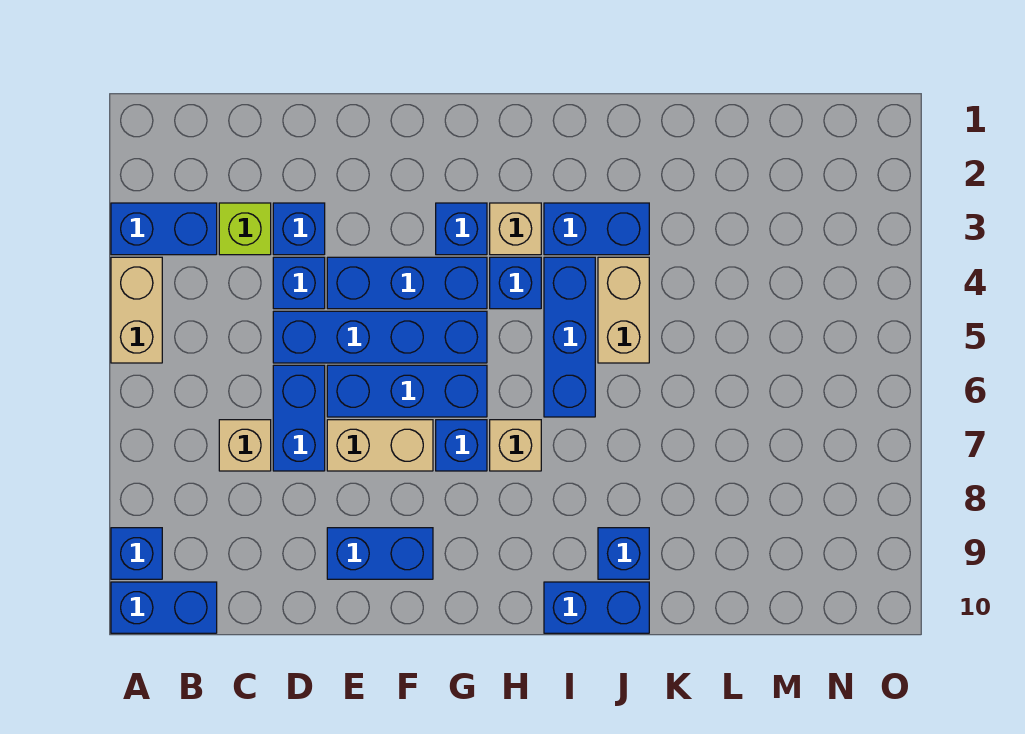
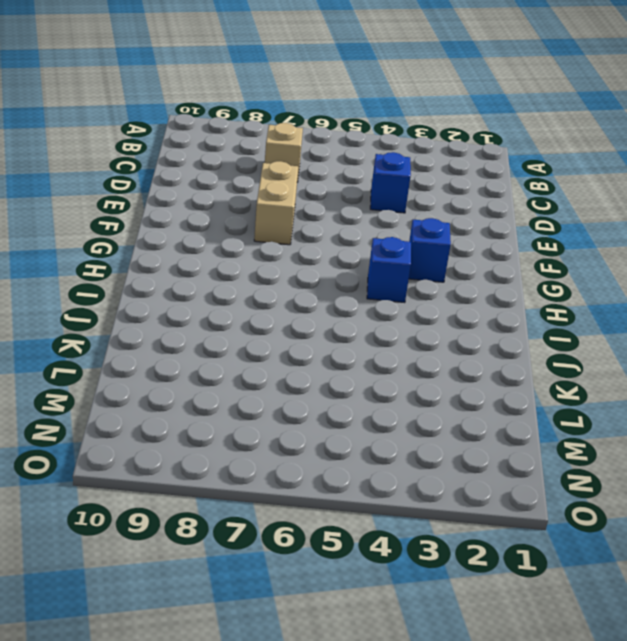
none -> blue brick A3:B3 level 1
none -> tan brick A4:A5 level 1
none -> blue brick A9 level 1

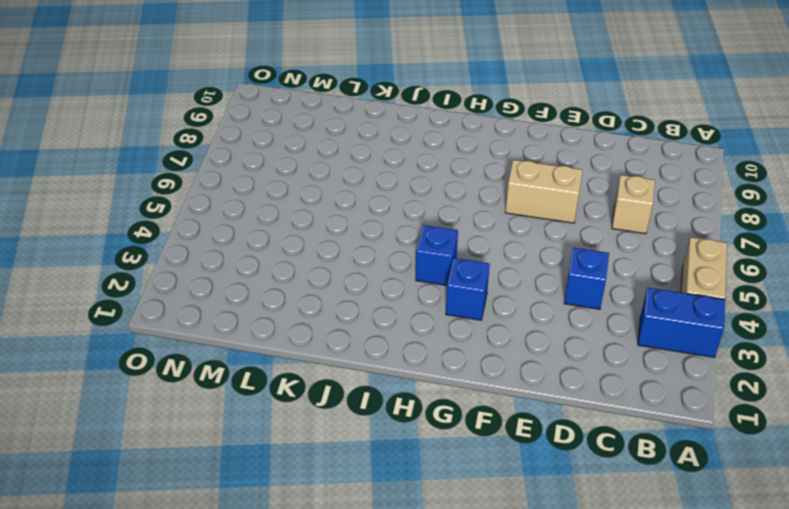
none -> blue brick A9 level 1
none -> blue brick A10:B10 level 1
none -> lime brick C3 level 1

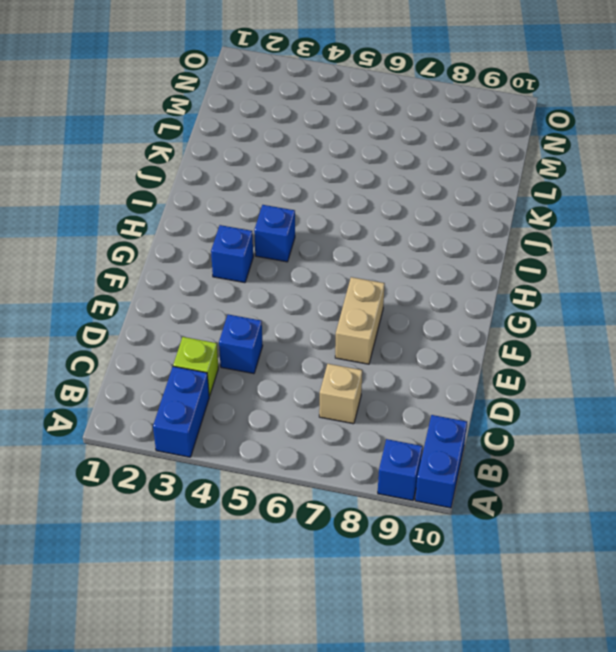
none -> tan brick A4:A5 level 1
none -> blue brick D3 level 1
none -> blue brick D5:G5 level 1

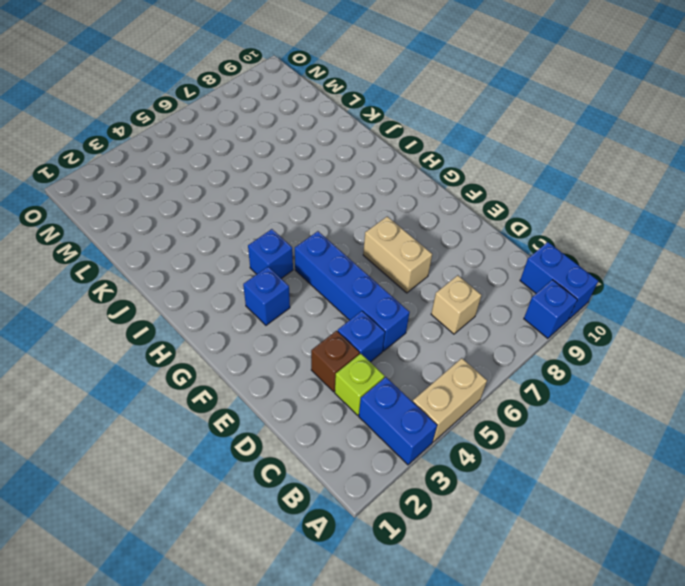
brown brick D3 level 1 -> blue brick D3 level 1
none -> blue brick D6:D7 level 1
none -> blue brick E4:G4 level 1
none -> blue brick E6:G6 level 1

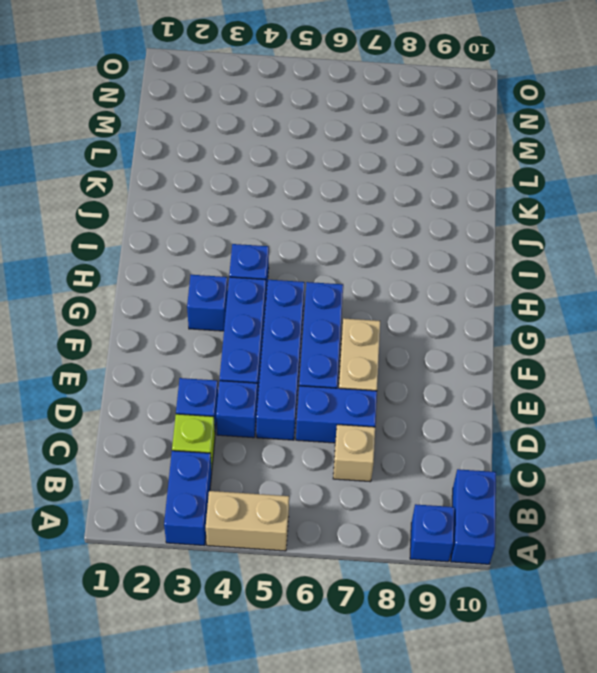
none -> blue brick E9:F9 level 1
none -> blue brick G7 level 1
none -> tan brick H3 level 1

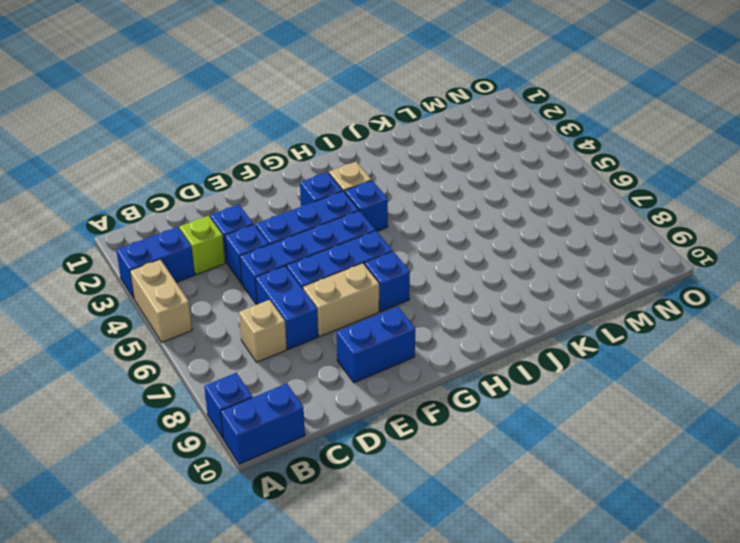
none -> tan brick H7 level 1
none -> blue brick I3:J3 level 1
none -> blue brick I4:I6 level 1

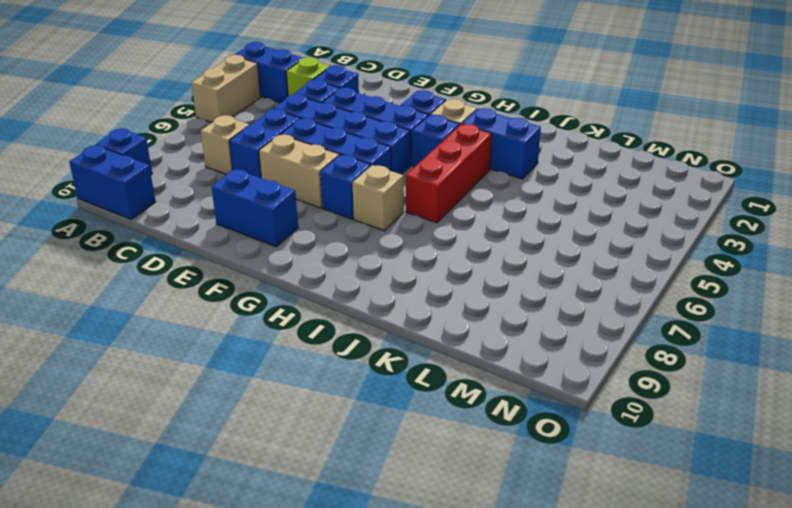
red brick I4:I6 level 1 -> blue brick I4:I6 level 1
none -> blue brick I10:J10 level 1
none -> tan brick J4:J5 level 1
none -> blue brick J9 level 1

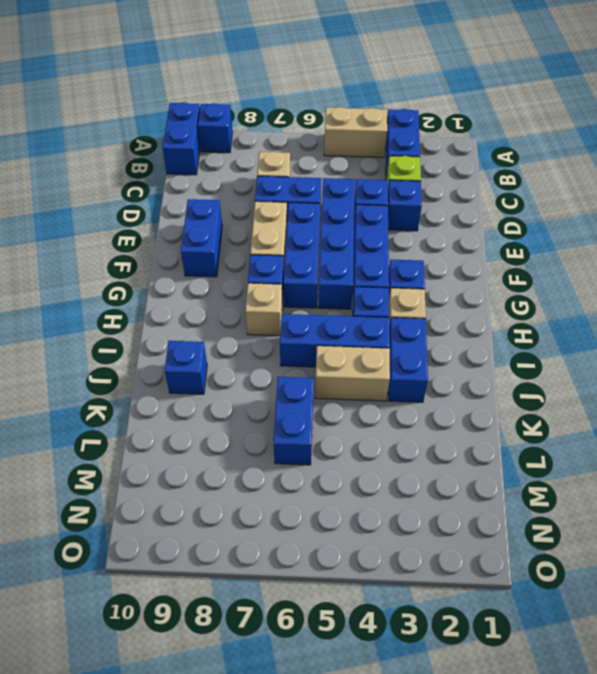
blue brick K6:L6 level 1 -> blue brick I10:J10 level 1

